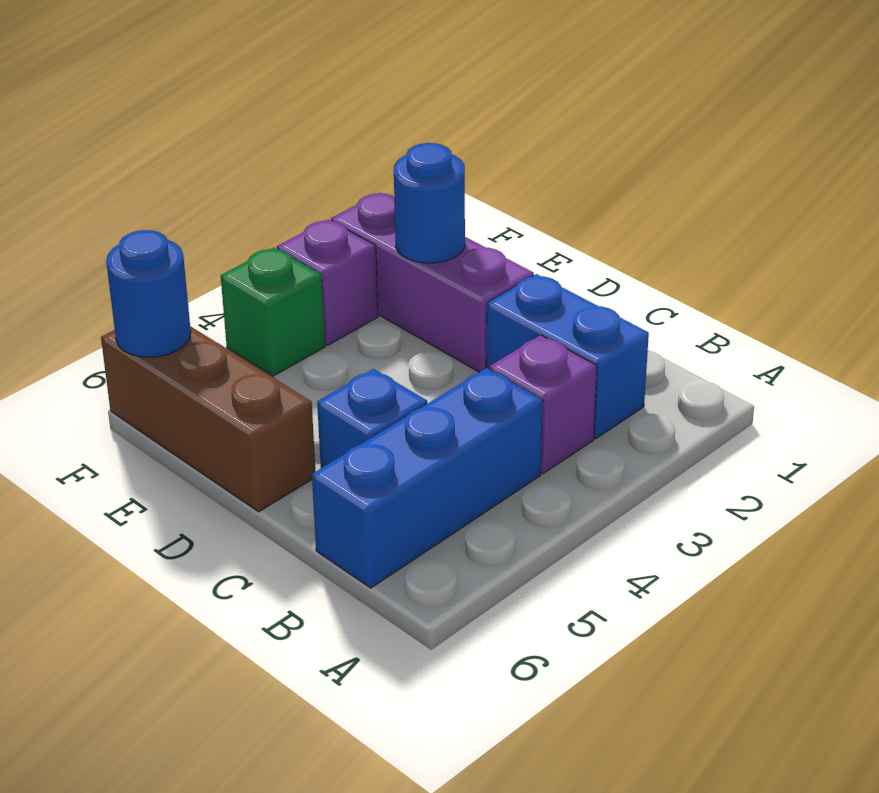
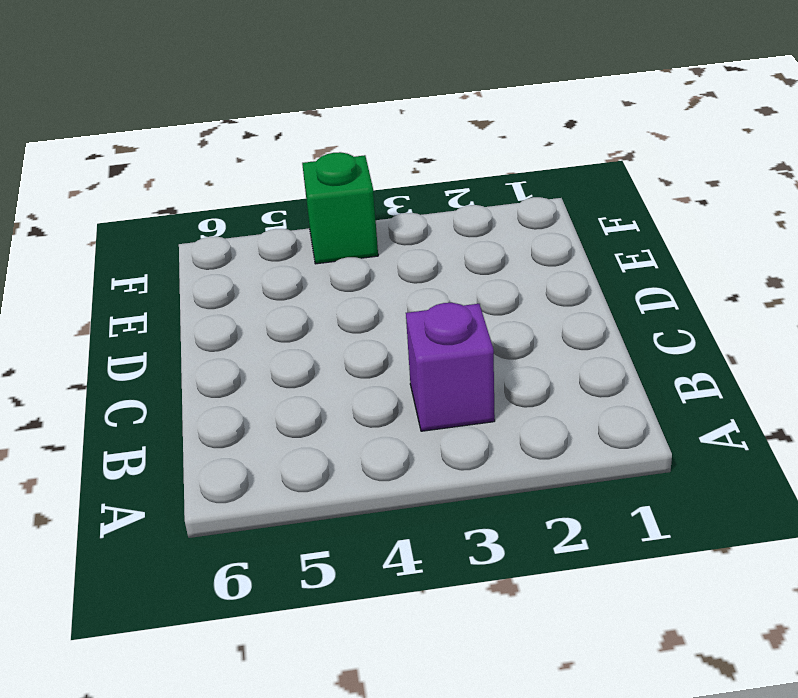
none -> blue brick B2:C2 level 1
none -> blue brick B4:B6 level 1

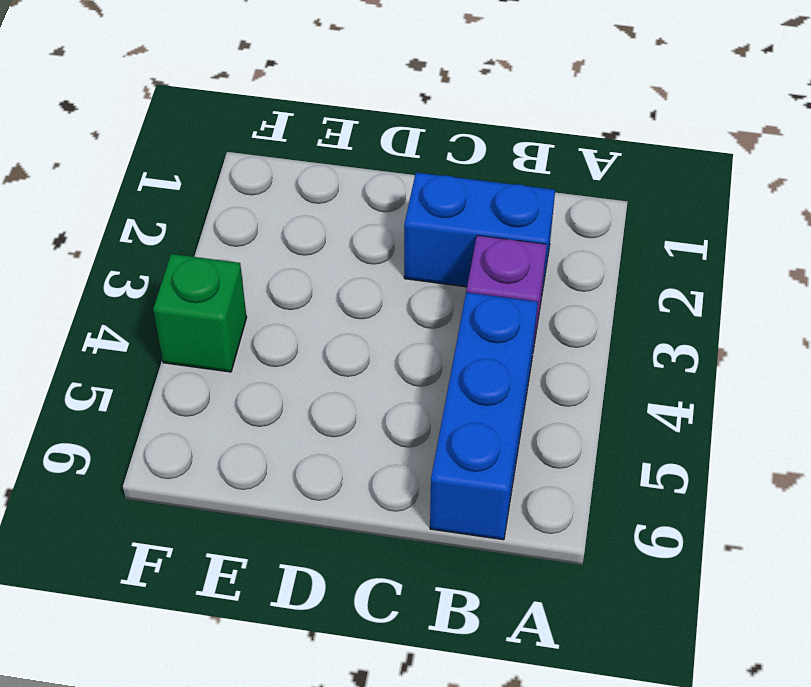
none -> blue brick C5 level 1
none -> purple brick D2:F2 level 1

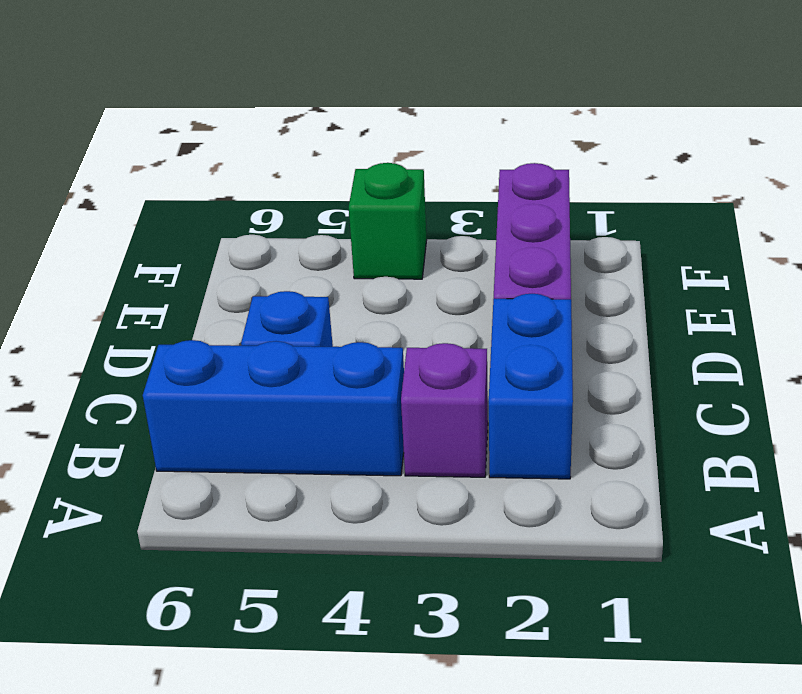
none -> brown brick D6:F6 level 1
none -> purple brick F3 level 1

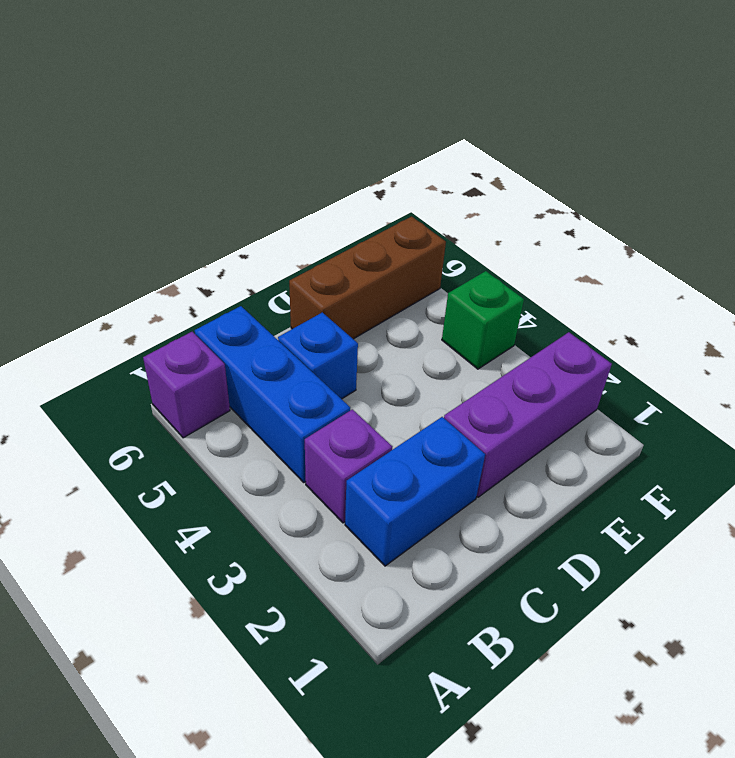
purple brick A6 level 1 -> purple brick F3 level 1
none -> blue round brick E2 level 2
none -> blue round brick F6 level 2

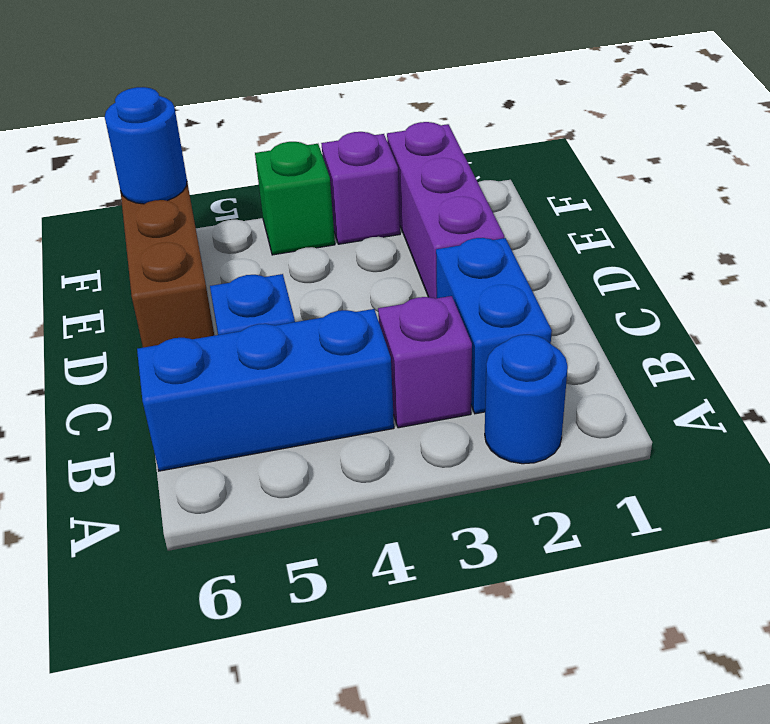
blue round brick A2 level 1 -> blue round brick E2 level 2

